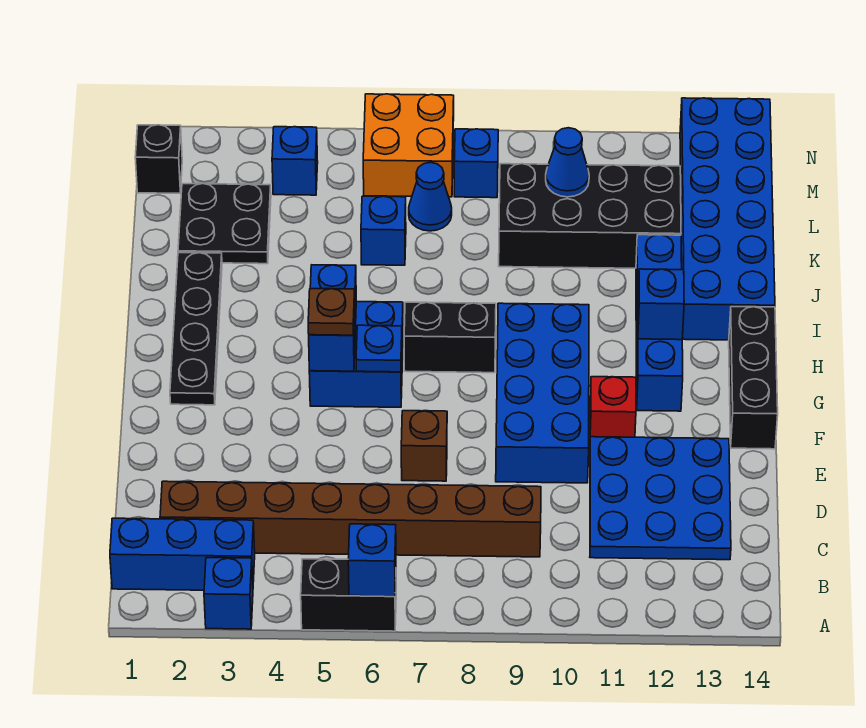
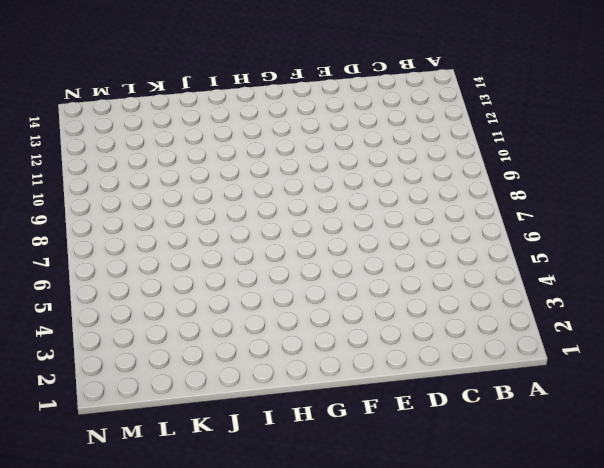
none -> blue brick A3 level 1
none -> black brick A5:A6 level 1
none -> blue brick B1:B3 level 1

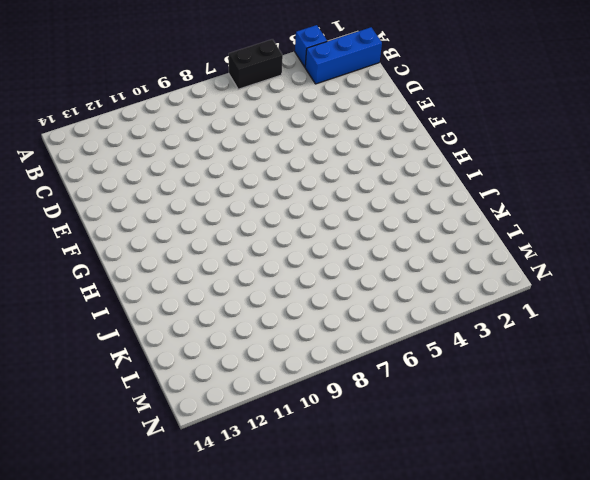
none -> brown brick C2:C9 level 1
none -> blue plate C11:E13 level 1
none -> brown brick E7 level 1

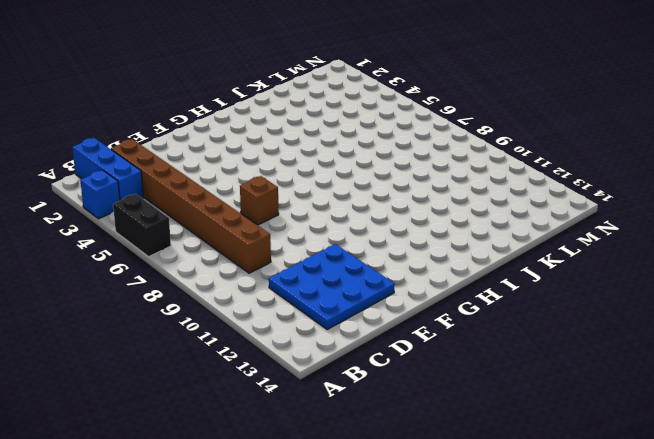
none -> blue brick E9:H10 level 1
none -> red brick F11 level 1
none -> black brick F14:H14 level 1

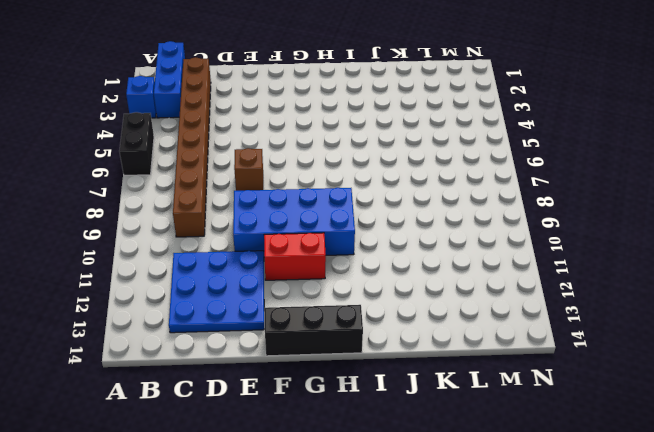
red brick F11:G11 level 1 -> red brick F11 level 1
none -> black plate G2:J2 level 1
none -> blue brick G5:H6 level 1
none -> blue brick G12:J12 level 1

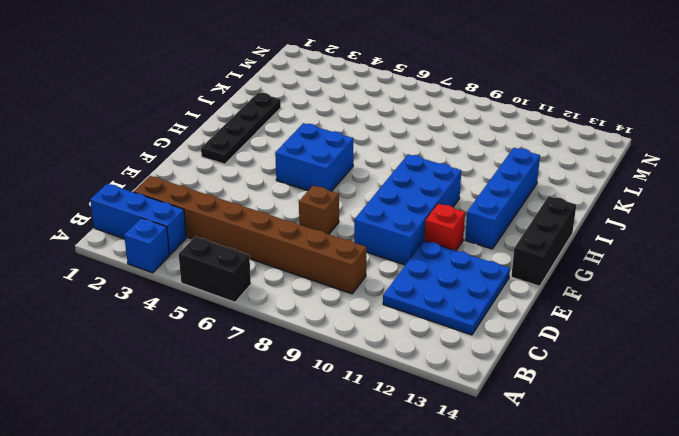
none -> black brick H7:H8 level 1
none -> blue brick I13:N14 level 1
none -> black plate K2:L3 level 1

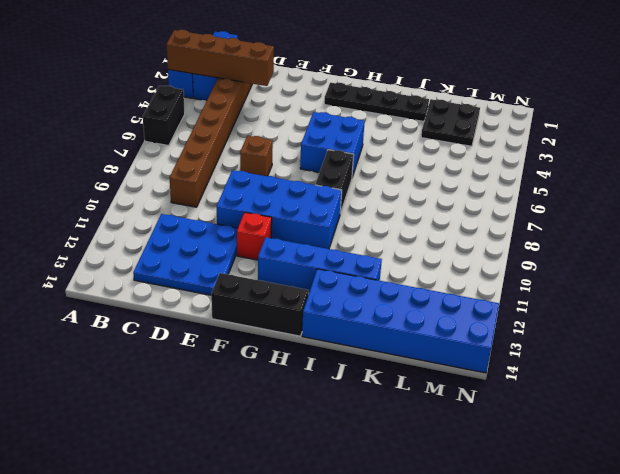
brown brick A3:D3 level 2 -> none
none -> blue brick K6 level 1
none -> black brick K9:L12 level 1
none -> blue cone L7 level 1

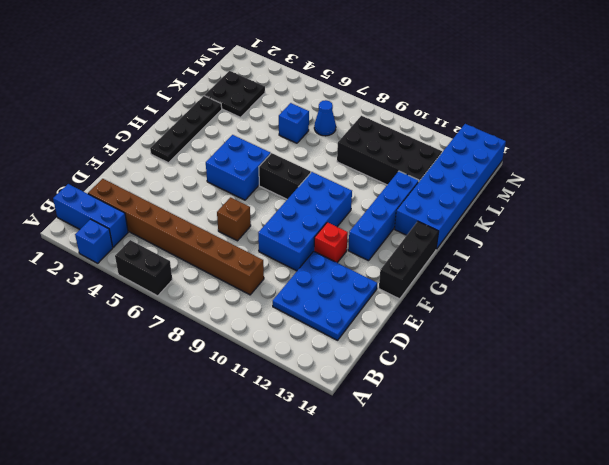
none -> black brick M1 level 1
none -> blue brick M4 level 1
none -> orange brick M6:N7 level 1

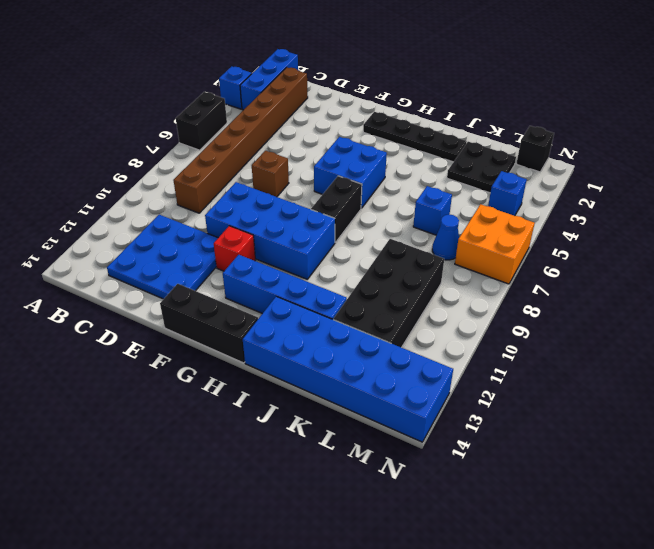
none -> blue brick M8 level 1
none -> blue brick A6 level 2
none -> blue brick G5:H5 level 2

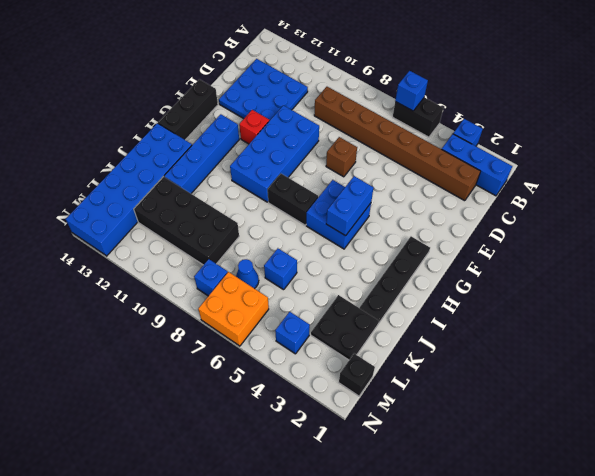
none -> blue plate G6 level 2
none -> blue brick H12 level 2
none -> blue cone L10 level 2

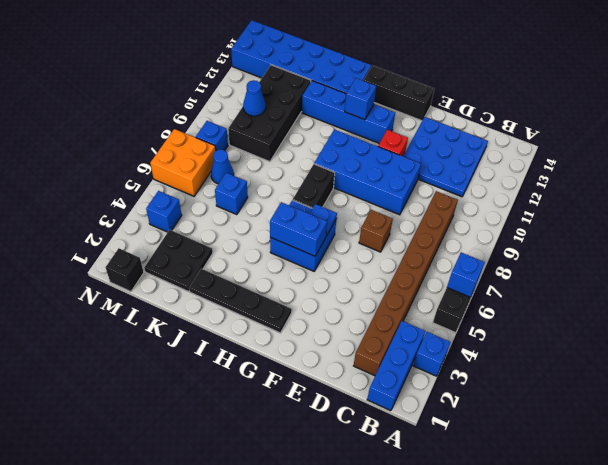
none -> brown plate G5 level 3

